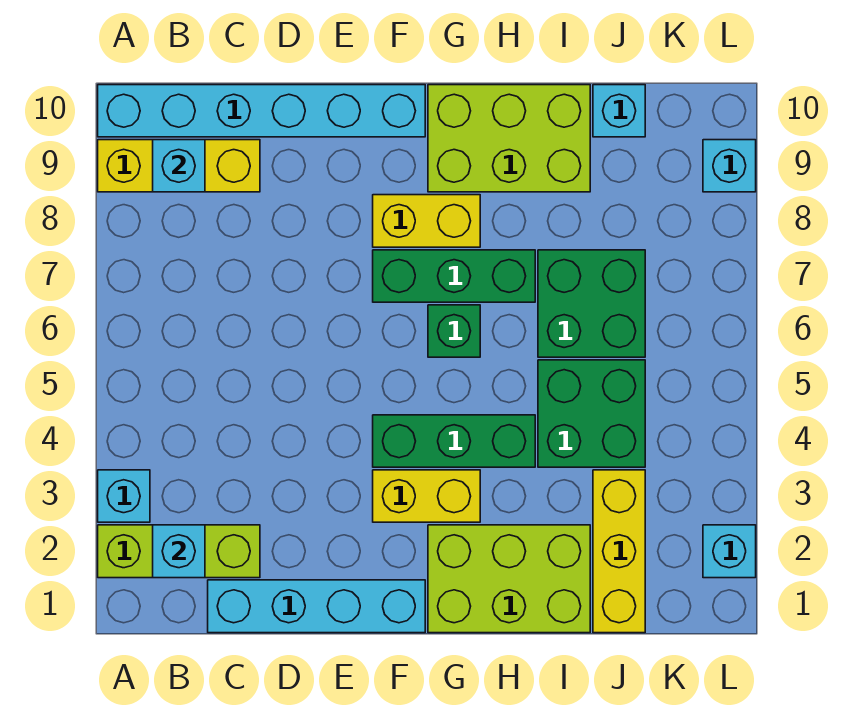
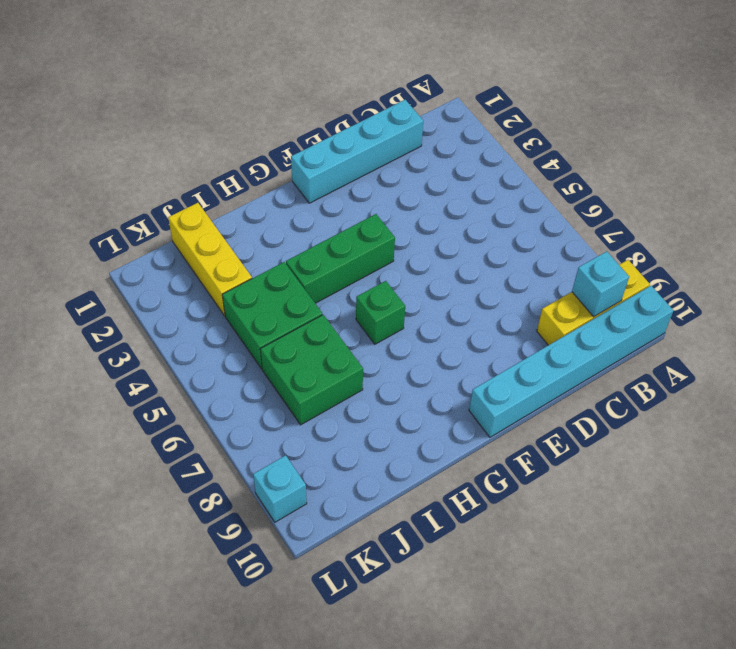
none -> lime brick A2:C2 level 1
none -> cyan brick A3 level 1
none -> yellow brick F3:G3 level 1

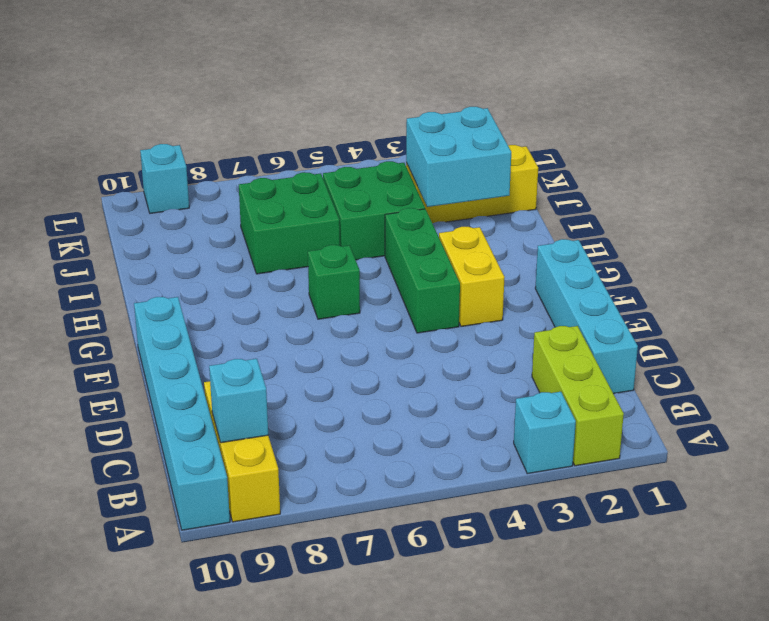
cyan brick I2:J3 level 2 -> none
none -> green brick F7:H7 level 1
none -> yellow brick F8:G8 level 1
none -> lime brick G1:I2 level 1

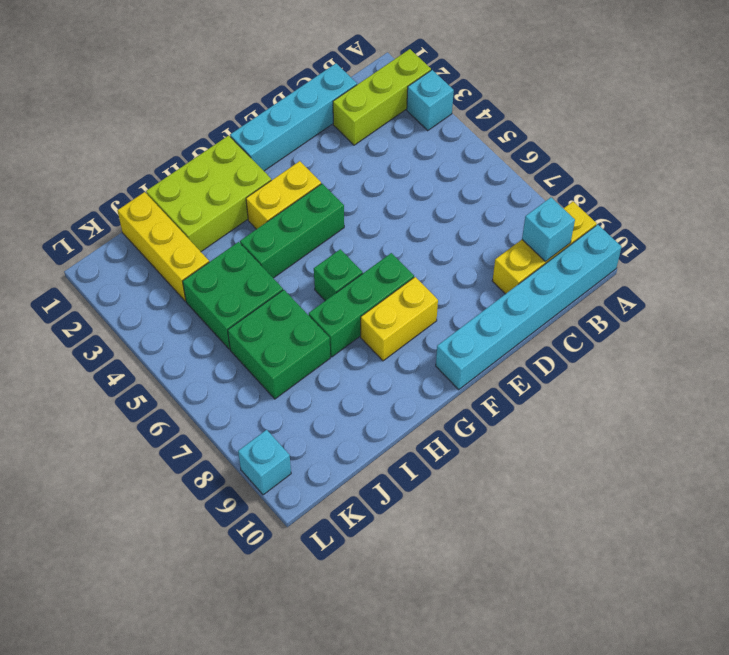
none -> lime brick G9:I10 level 1
none -> cyan brick J10 level 1
none -> cyan brick L2 level 1

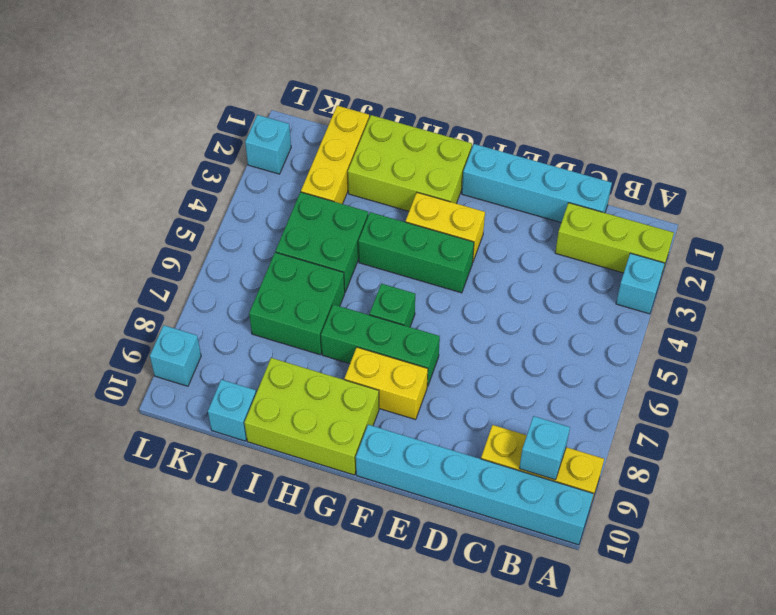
none -> cyan brick B2 level 2

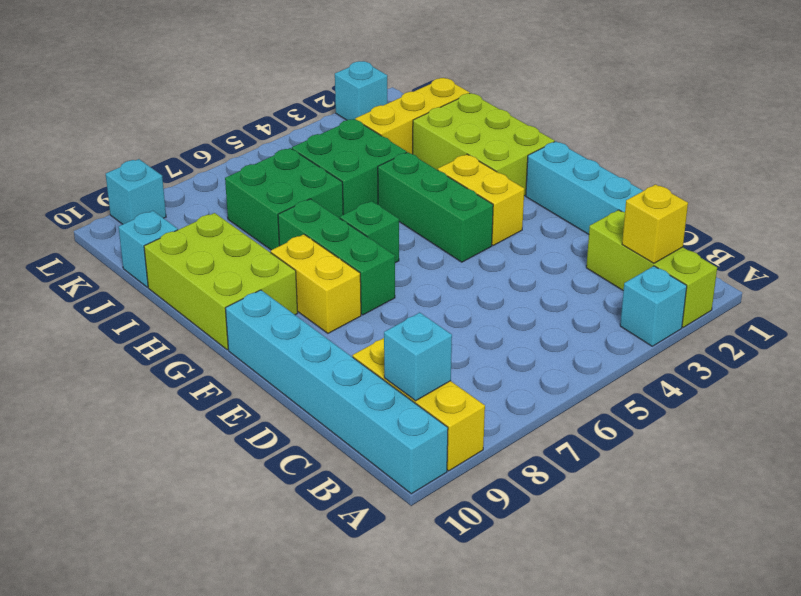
yellow brick B2 level 2 -> cyan brick B2 level 2

